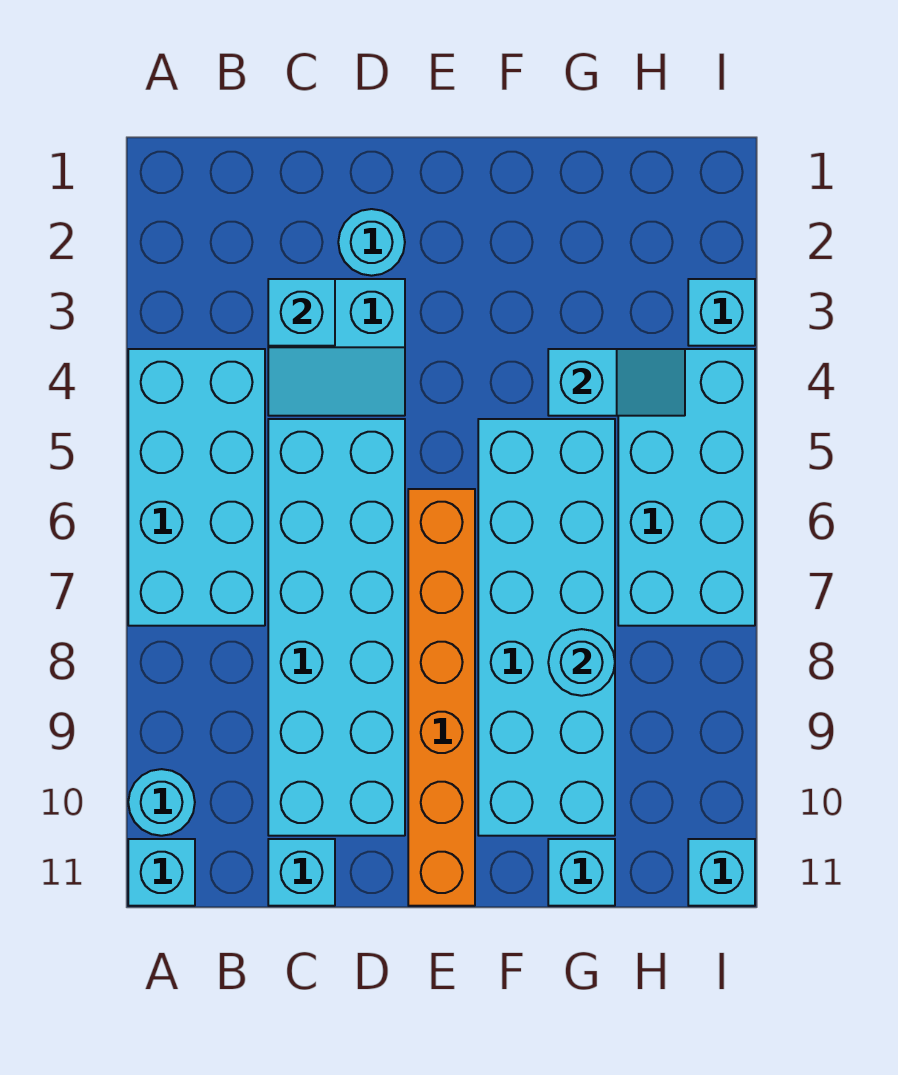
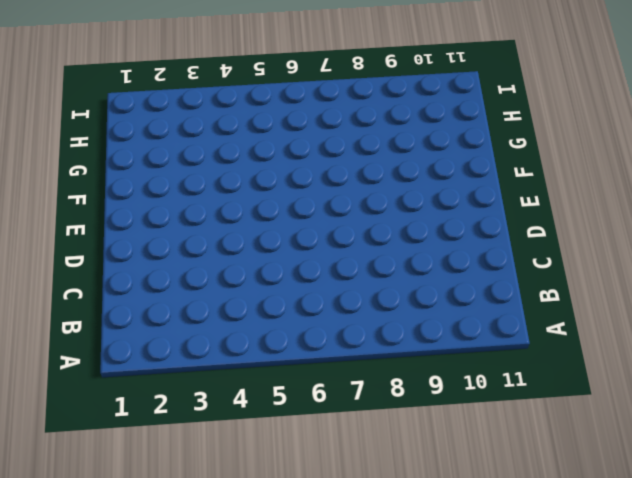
none -> cyan brick A4:B7 level 1
none -> cyan round brick A10 level 1
none -> cyan brick A11 level 1

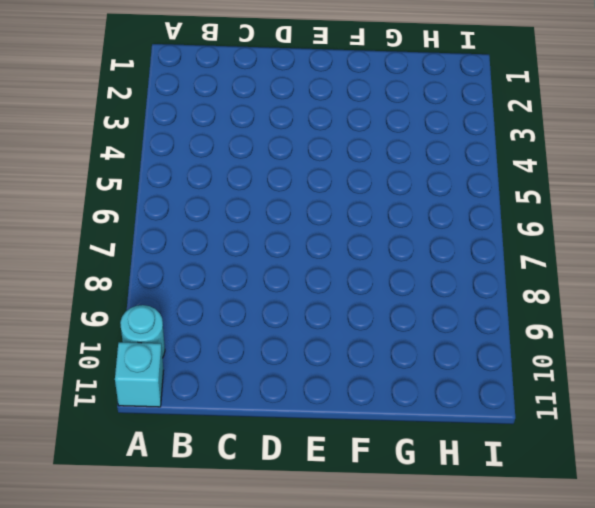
none -> cyan brick A4:B7 level 1
none -> cyan slope C3:D4 level 1 top 3
none -> cyan brick C5:D10 level 1

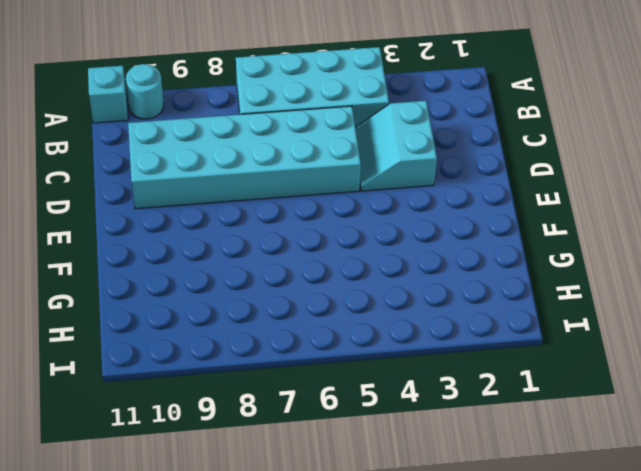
none -> cyan brick C11 level 1
none -> cyan round brick D2 level 1
none -> orange brick E6:E11 level 1

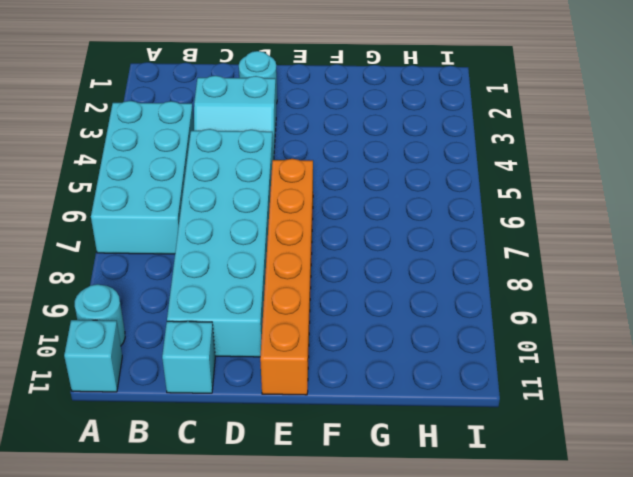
none -> cyan brick F5:G10 level 1
none -> cyan brick G11 level 1
none -> cyan brick H4:I7 level 1

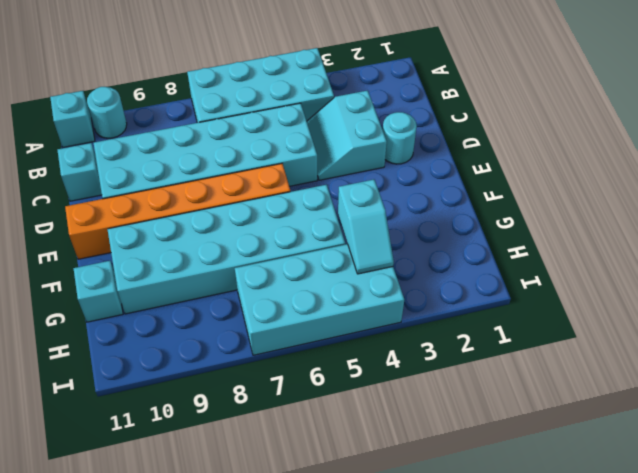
none -> cyan brick I3 level 1
none -> cyan brick I11 level 1
none -> cyan brick C3 level 2

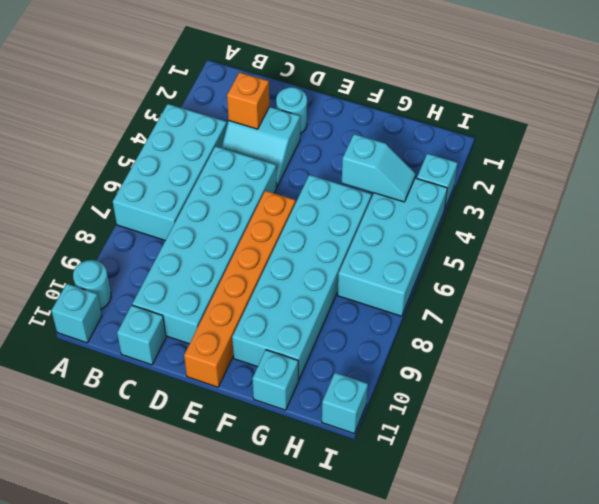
orange brick C3 level 2 -> cyan brick C3 level 2
none -> cyan round brick G8 level 2

